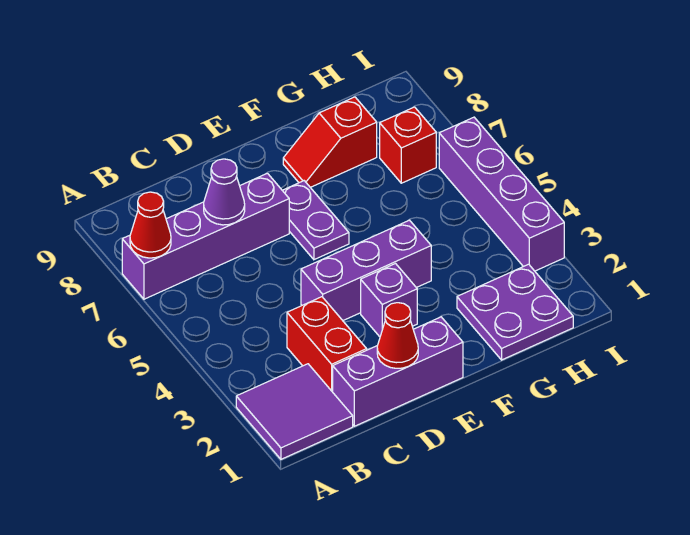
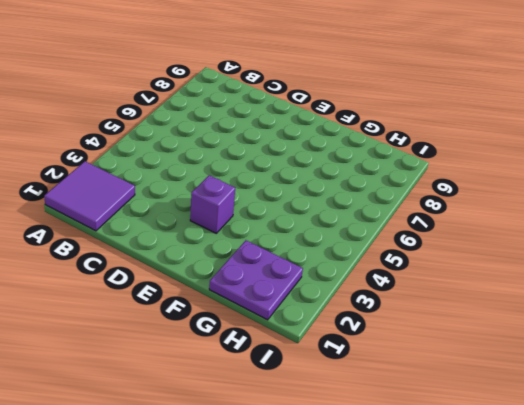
none -> purple brick A7:D7 level 1
none -> purple brick C1:E1 level 1
none -> red brick C2:C3 level 1

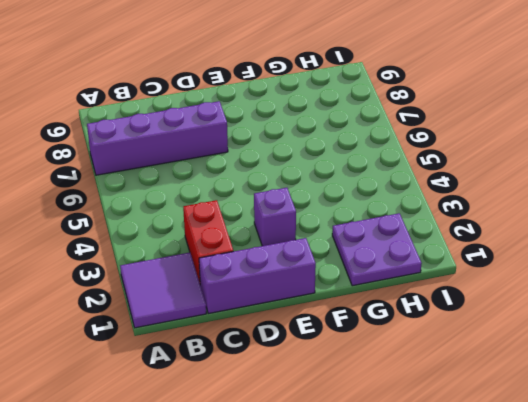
none -> purple brick D4:F4 level 1
none -> purple plate E6:E7 level 1
none -> red slope F8:G8 level 1 top G

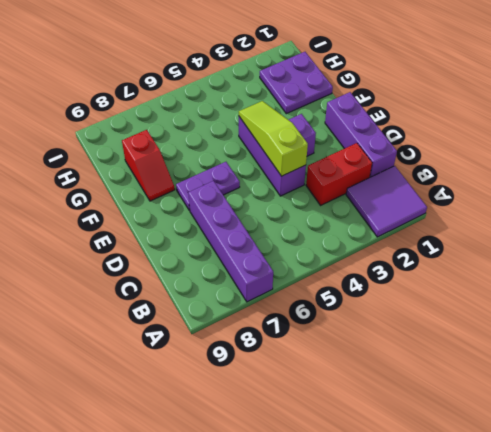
lime slope D4:F4 level 2 top D -> none
none -> red brick H7 level 1
none -> purple brick I3:I6 level 1
none -> red cone A7 level 2

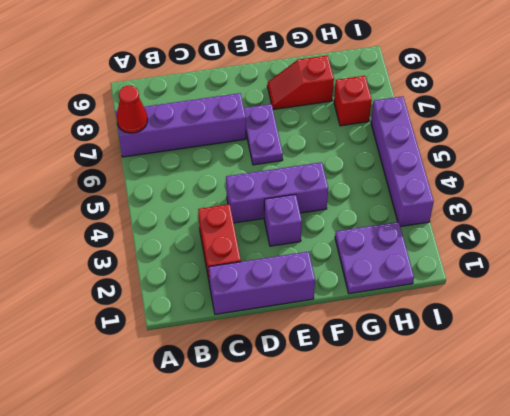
none -> purple tile A1:B2 level 1
none -> purple cone C7 level 2
none -> red cone D1 level 2

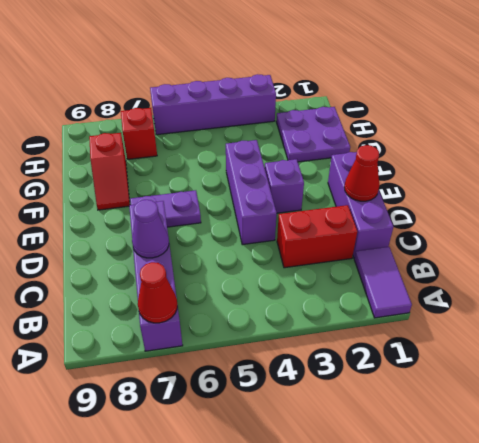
purple tile A1:B1 level 1 -> purple tile A1:B2 level 1

